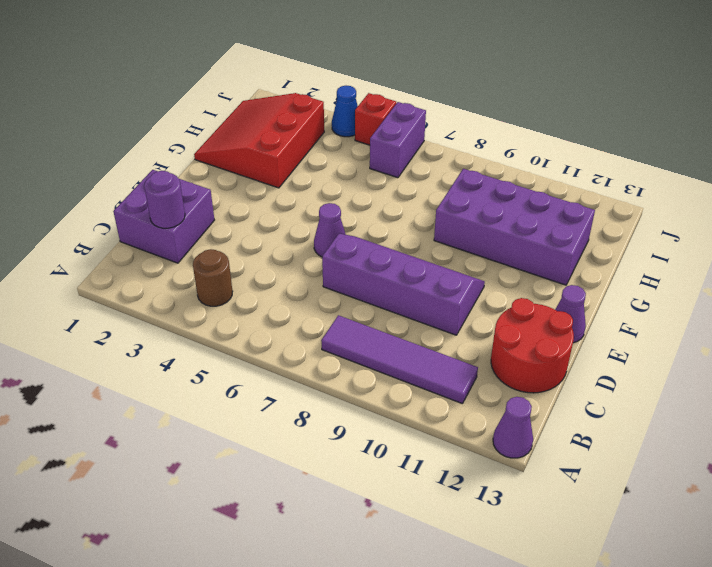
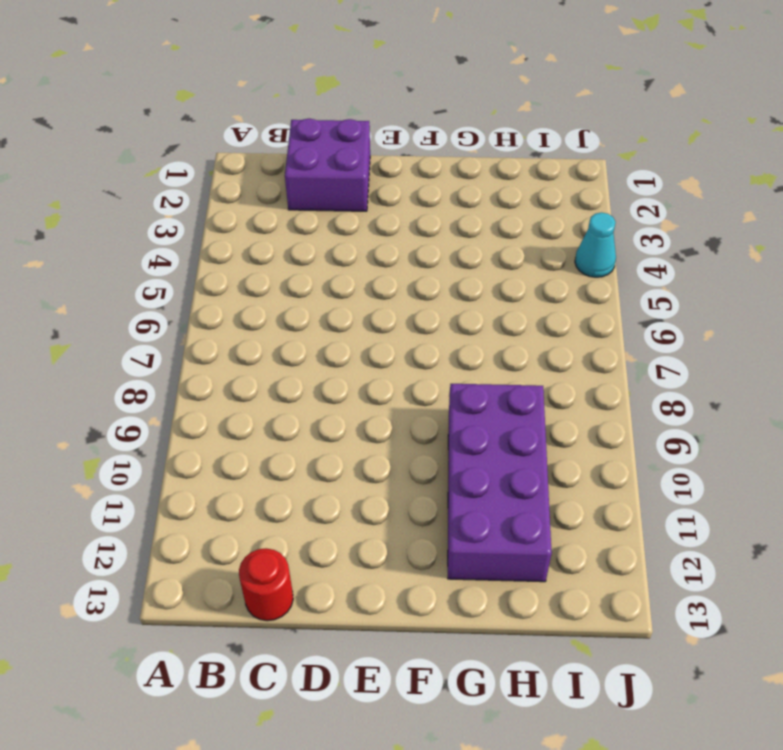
red round brick C13 level 1 -> red round brick C12:D13 level 1
cyan cone J4 level 1 -> blue cone J4 level 1
none -> purple cone A13 level 1
none -> brown round brick B4 level 1
none -> purple tile B8:B11 level 1

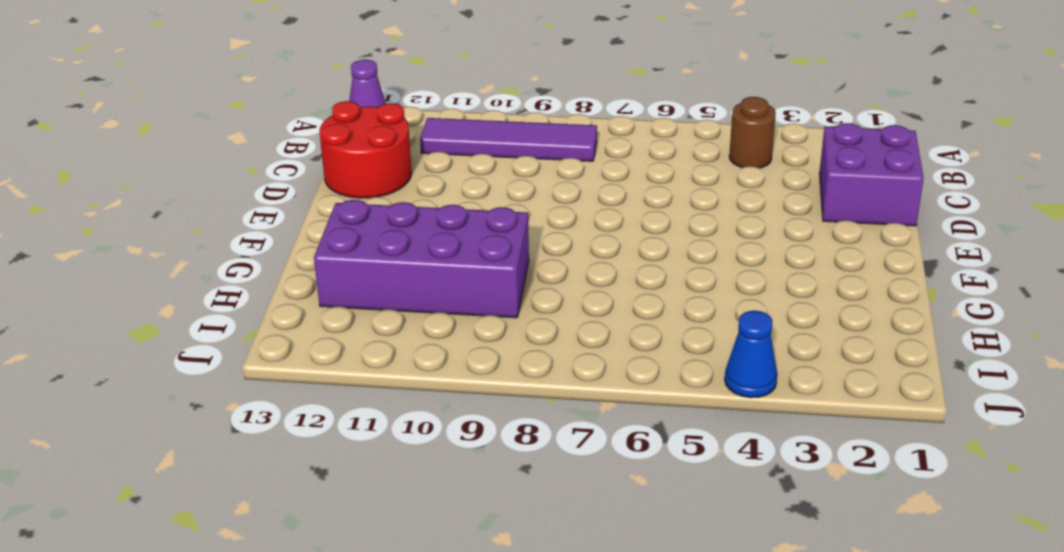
none -> purple slope D7:E10 level 1 top D
none -> purple cone E6 level 1
none -> purple cone E13 level 1

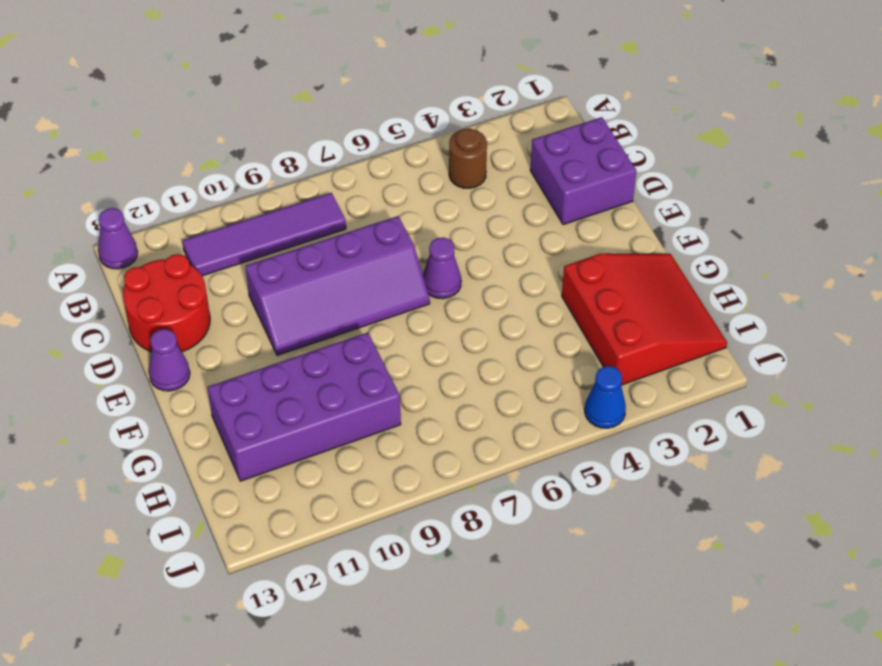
none -> purple brick I6:J6 level 1
none -> red brick J5 level 1
none -> purple round brick C2 level 2

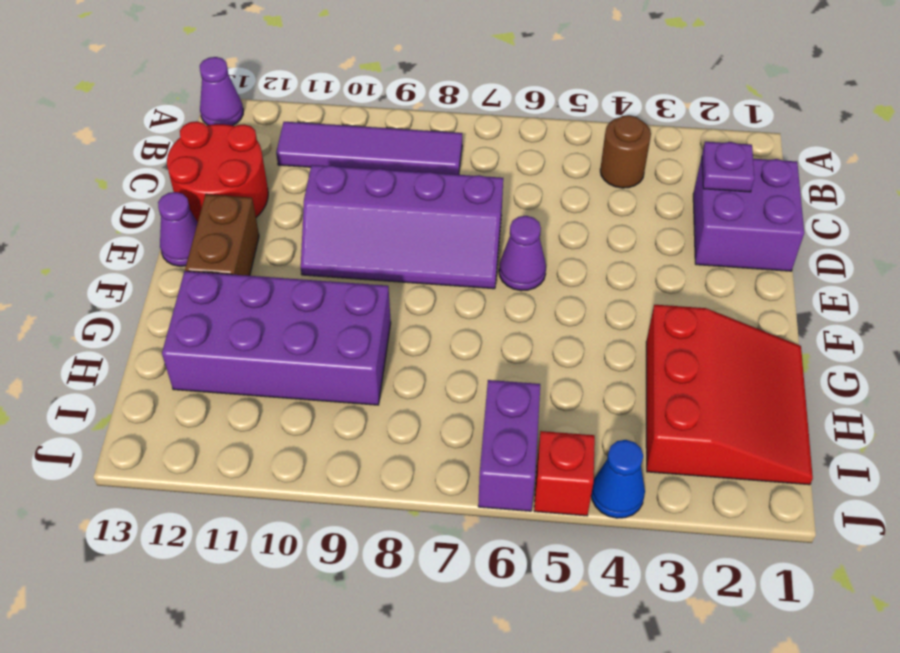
purple plate C2 level 2 -> purple round brick C2 level 2
brown brick E12:F12 level 1 -> none

